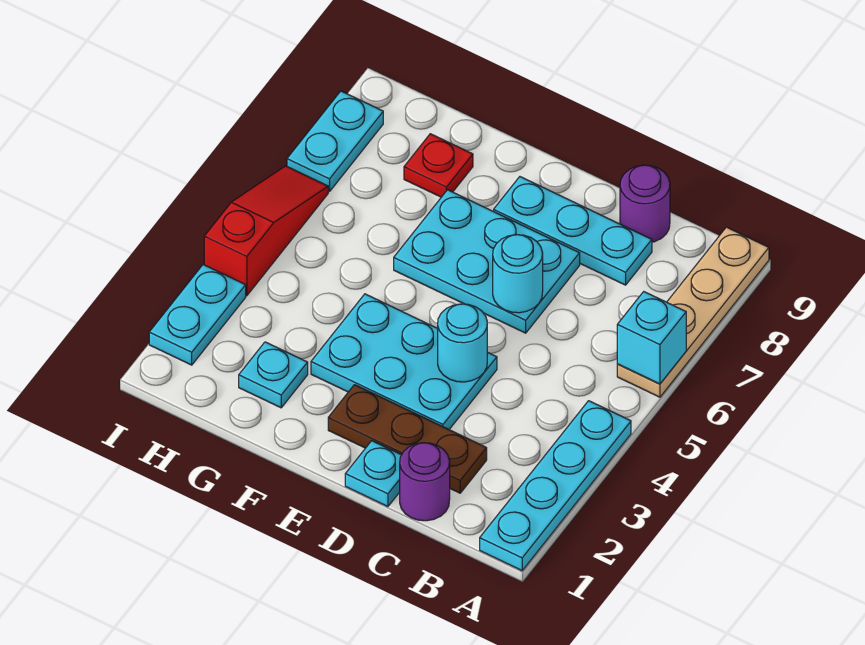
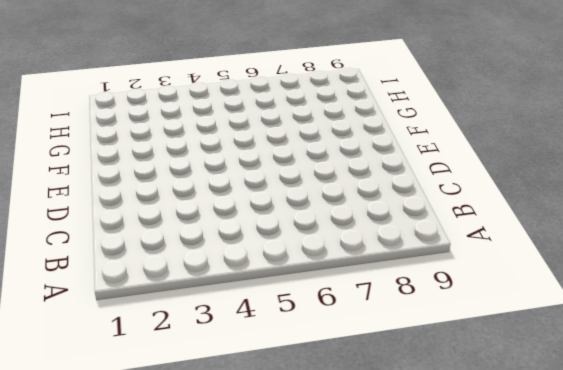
none -> cyan plate A1:A4 level 1
none -> tan plate A6:A9 level 1
none -> purple round brick C1 level 1

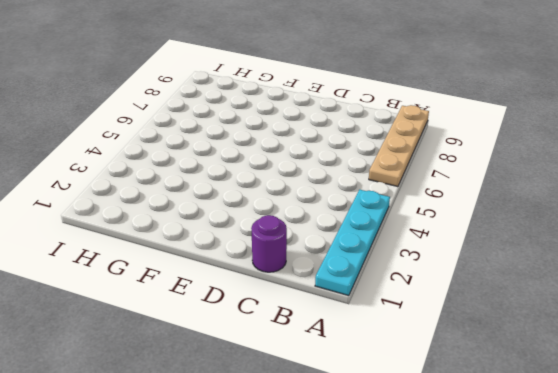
none -> brown plate C2:E2 level 1
none -> cyan plate C8:E8 level 1
none -> purple round brick C9 level 1

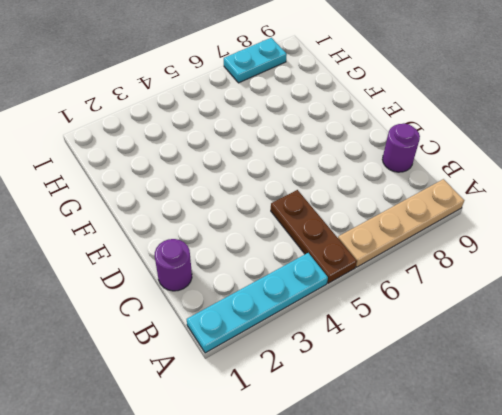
brown plate A5:C5 level 1 -> brown plate C2:E2 level 1
none -> cyan plate C8:E8 level 1
none -> cyan plate D1 level 1
none -> cyan plate D3:F4 level 1

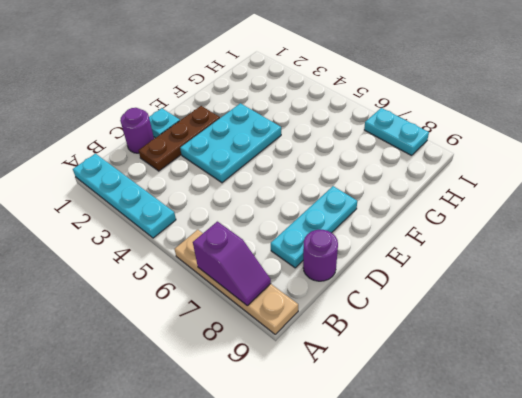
purple slope A7:A8 level 2 top 7 -> none
none -> cyan plate D6:F7 level 1
none -> cyan plate G2 level 1
none -> red plate G8 level 1

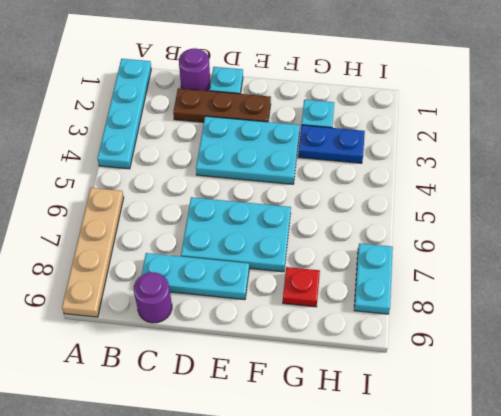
blue plate G3:H3 level 1 -> none
none -> cyan plate I2:I3 level 1
none -> red slope I4:I6 level 1 top 4
none -> cyan brick A6 level 2

